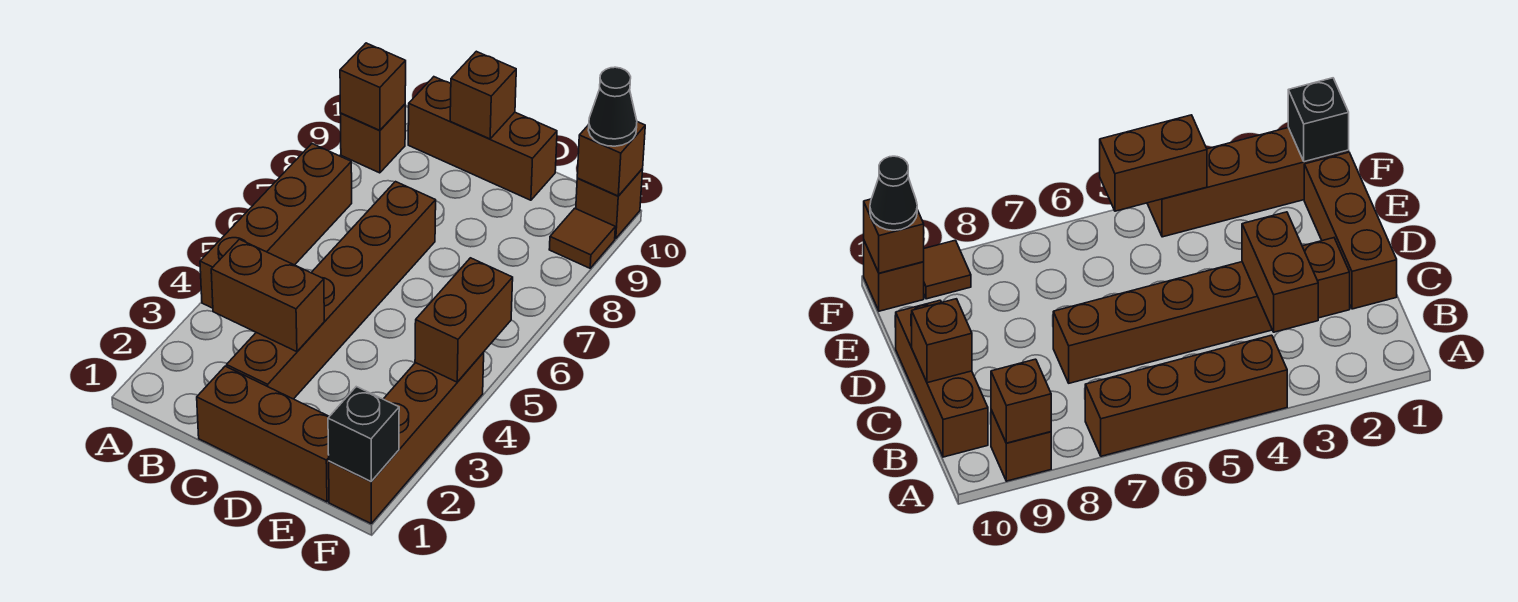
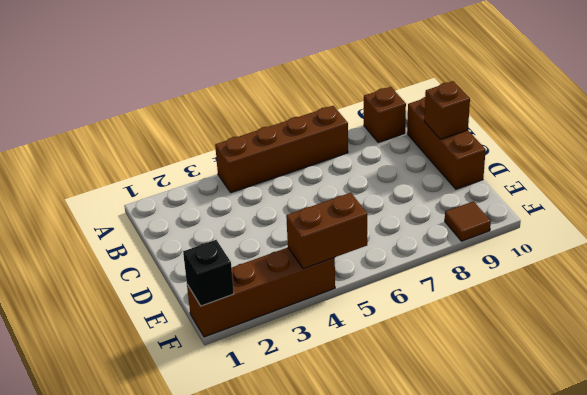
none -> brown brick C1:E1 level 1
none -> brown brick C2:C7 level 1
none -> brown brick F10 level 1

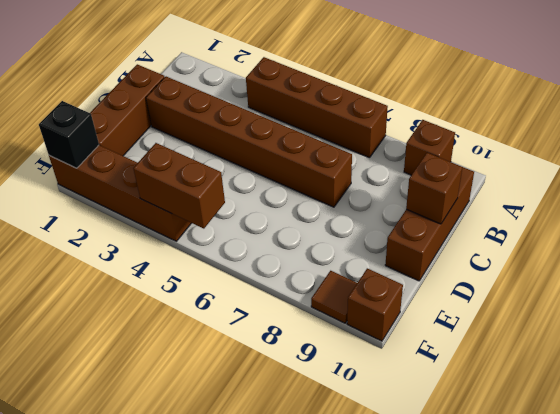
none -> brown brick A9 level 2
none -> brown brick B3:C3 level 2
none -> brown brick F10 level 2

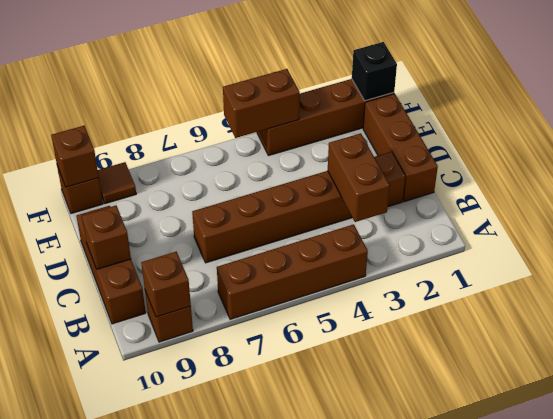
none -> black cone F10 level 3

